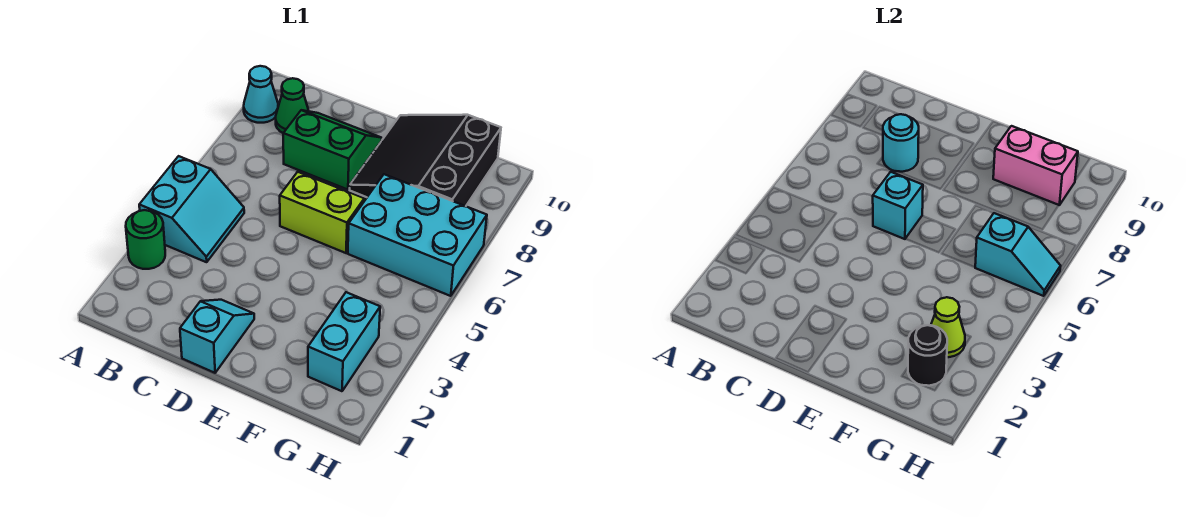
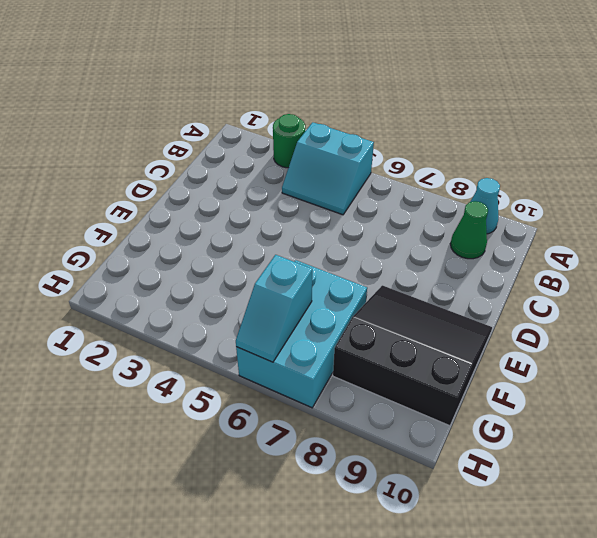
none -> green slope C8:D9 level 1 top 8
none -> cyan slope D1:D2 level 1 top 1
none -> lime brick D6:E6 level 1

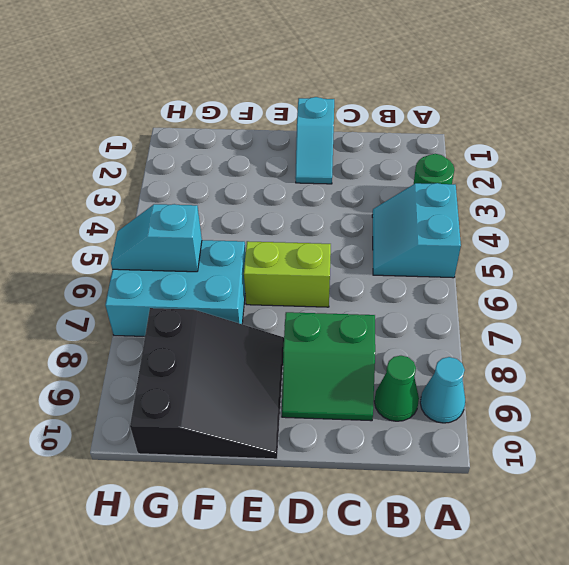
none -> cyan brick G2:G3 level 1
none -> cyan round brick C8 level 2
none -> cyan brick D6 level 2

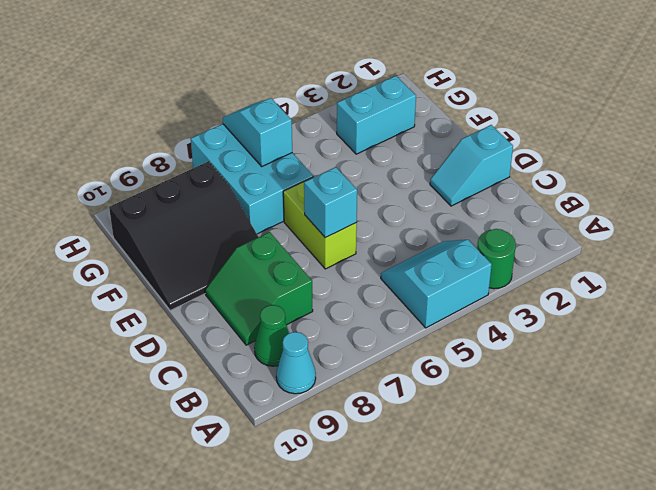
none -> cyan round brick C8 level 2
none -> pink brick F9:G9 level 2
none -> black round brick G2 level 2

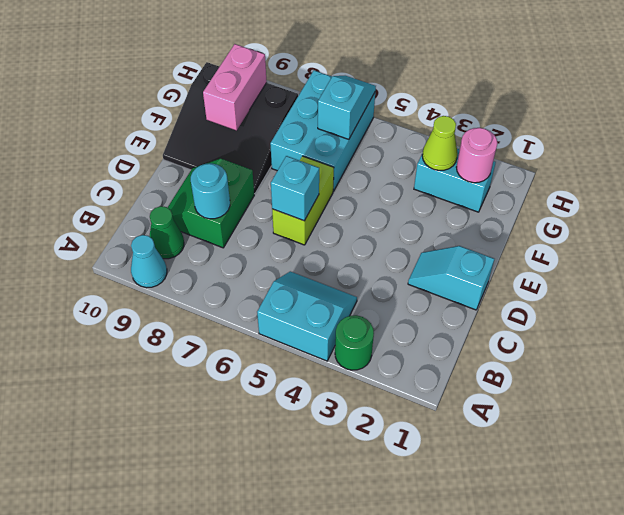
pink round brick G2 level 2 -> black round brick G2 level 2

